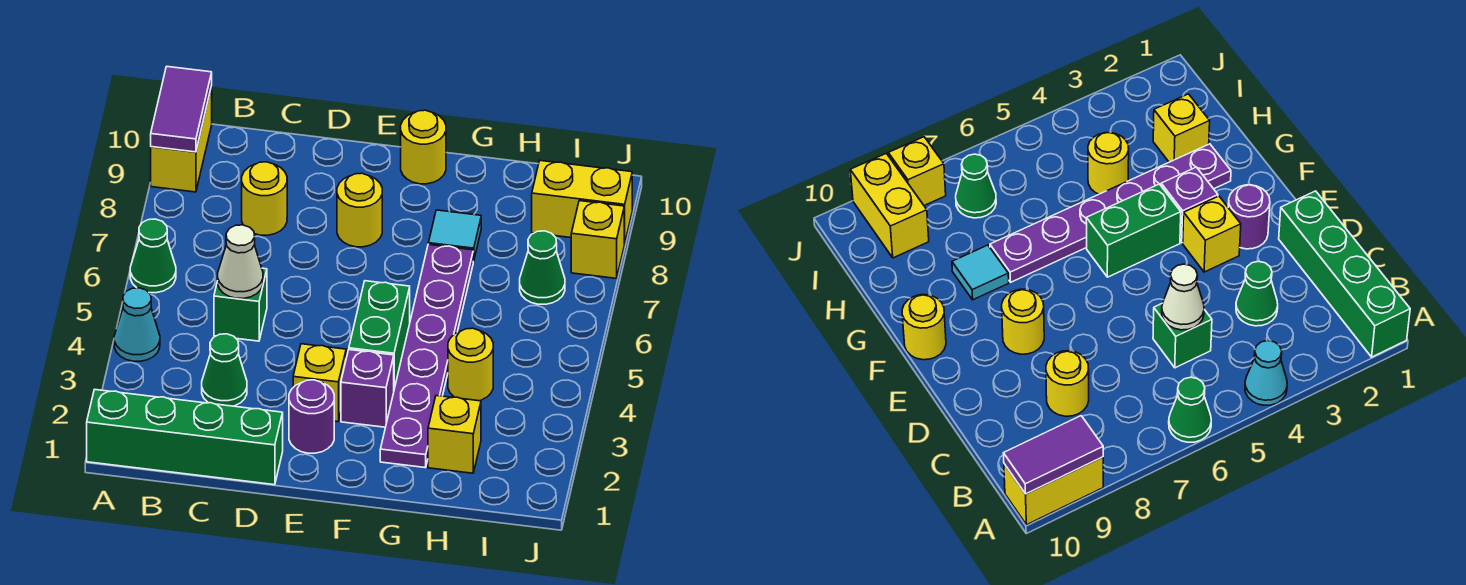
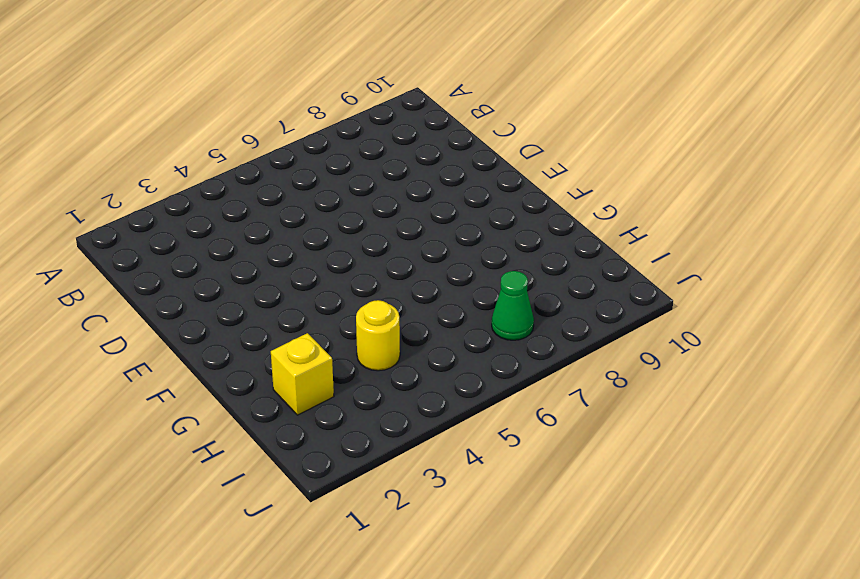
none -> green brick A1:D1 level 1
none -> cyan cone A4 level 1
none -> green cone A6 level 1

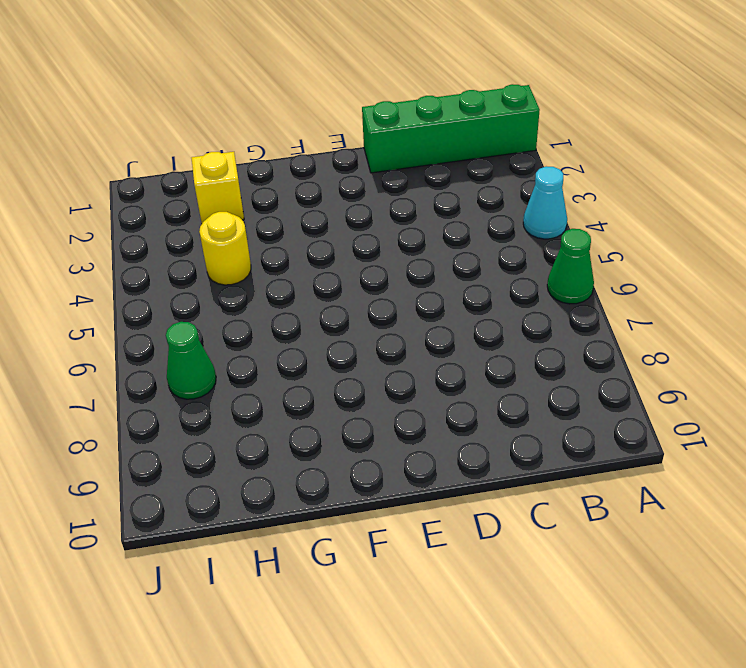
none -> yellow brick A9:A10 level 1
none -> green cone C3 level 1
none -> green brick C5 level 1

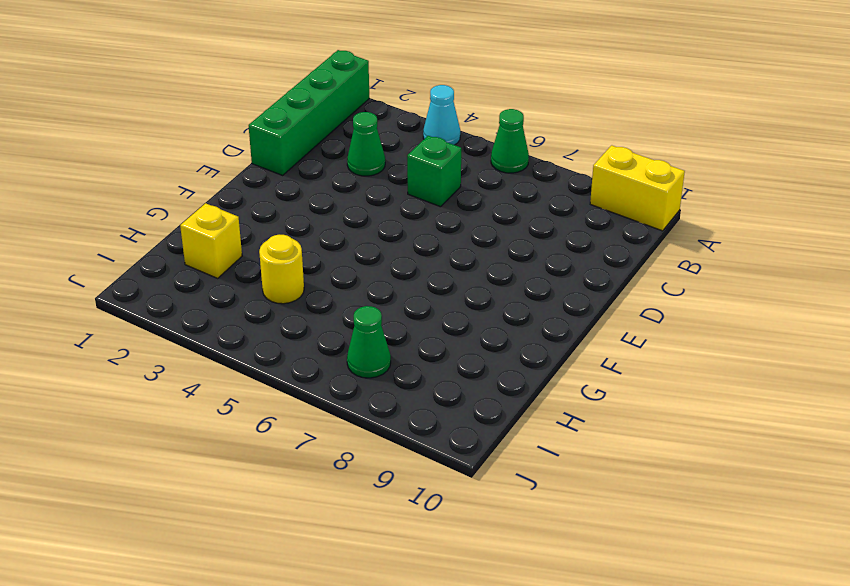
none -> yellow round brick C8 level 1
none -> purple round brick E2 level 1
none -> yellow brick E3 level 1

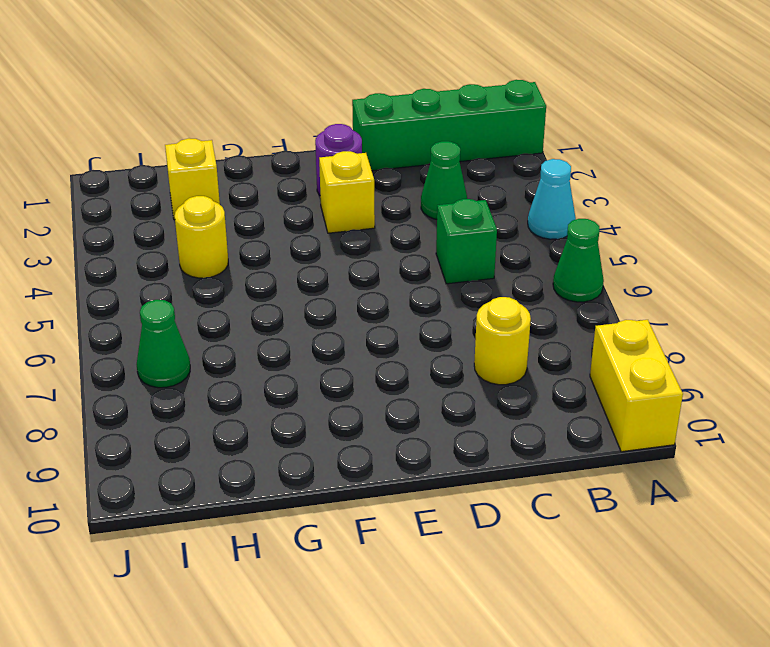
none -> yellow round brick E8 level 1
none -> purple brick F3 level 1
none -> green brick F4:F5 level 1

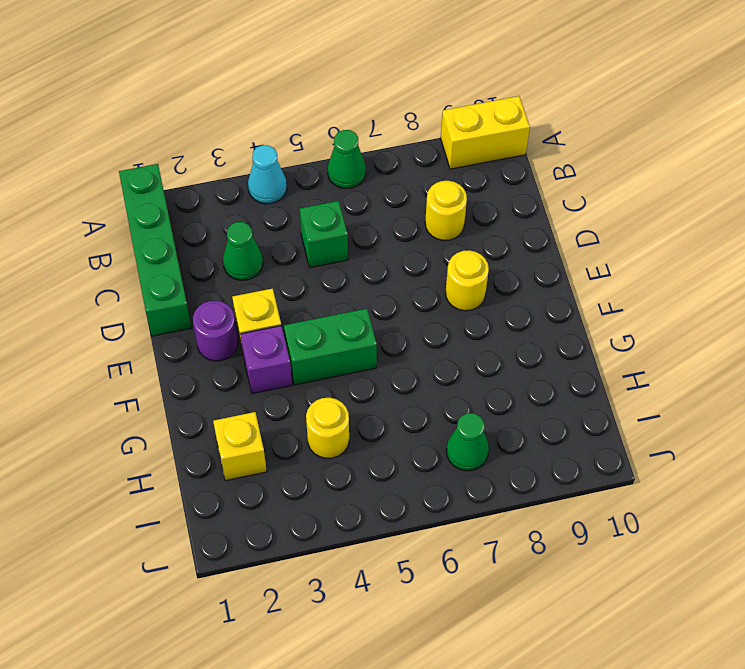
none -> yellow round brick F10 level 1
none -> purple plate G2:G7 level 1
none -> cyan tile G8 level 1

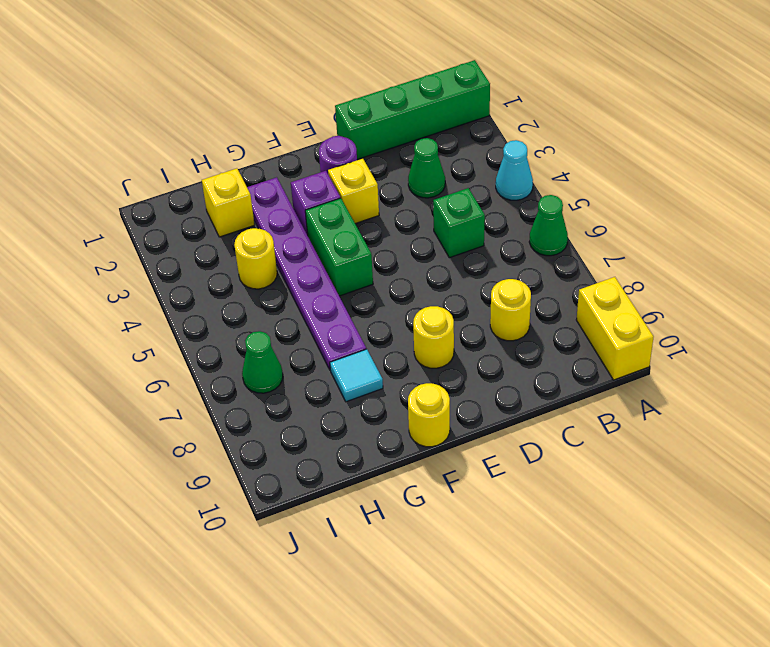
none -> yellow brick I9:J9 level 1
none -> yellow brick J8 level 1
none -> purple tile A9:A10 level 2

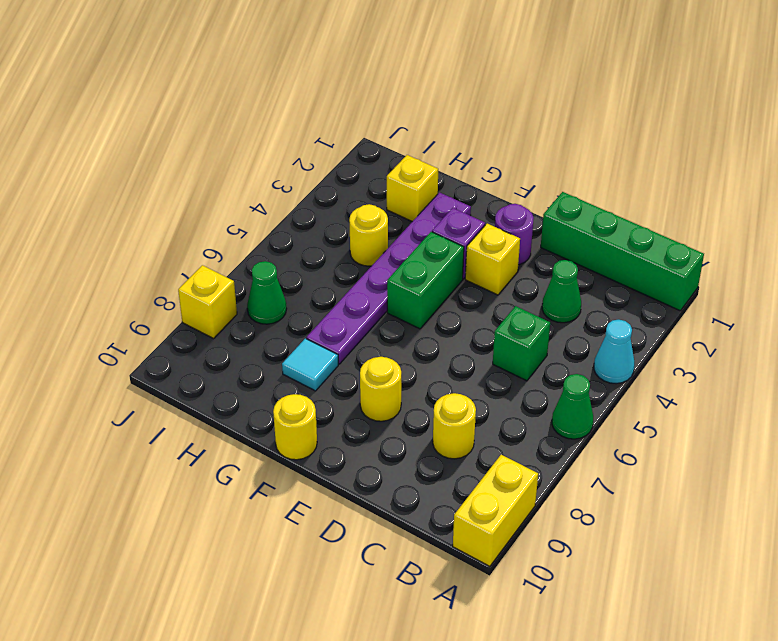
none -> yellow brick I9:J9 level 1
none -> purple tile A9:A10 level 2
none -> white cone C5 level 2

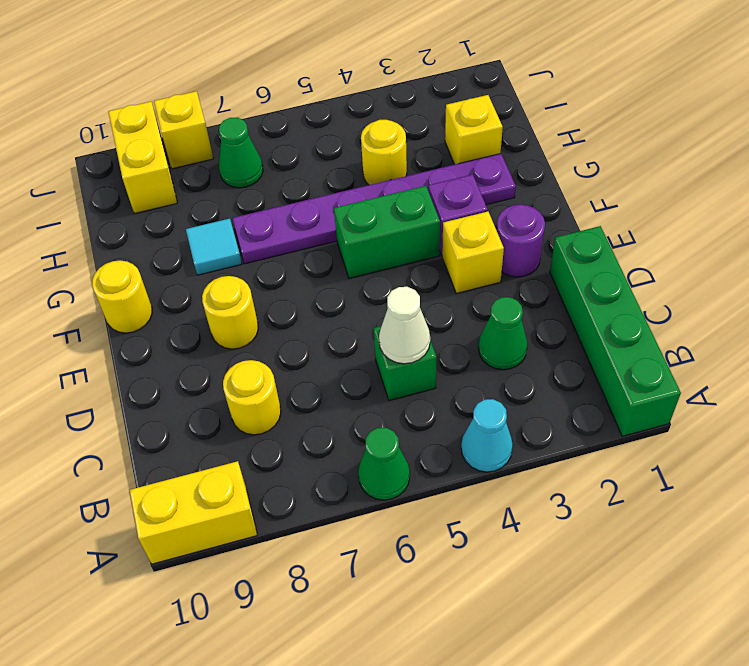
none -> purple tile A9:A10 level 2

